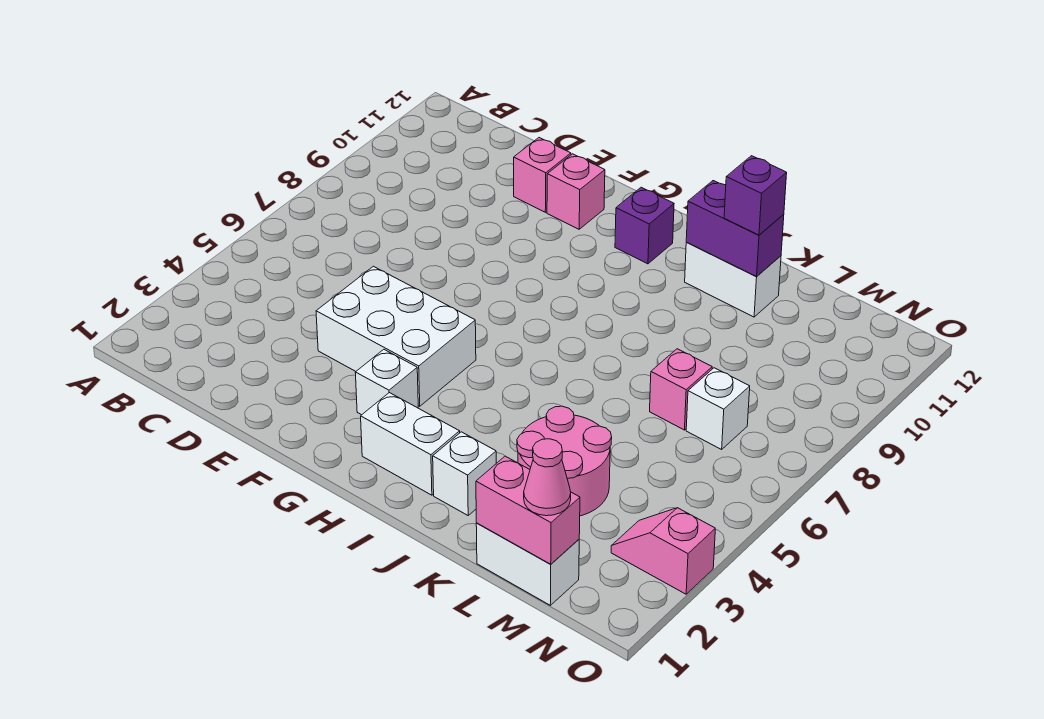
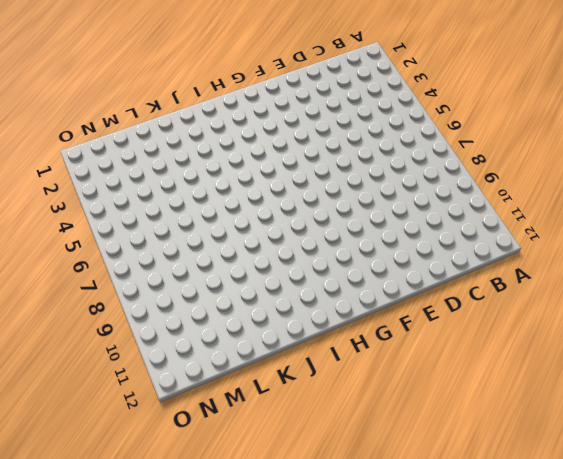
none -> white brick E4:G5 level 1
none -> pink brick E11 level 1
none -> pink brick F11 level 1

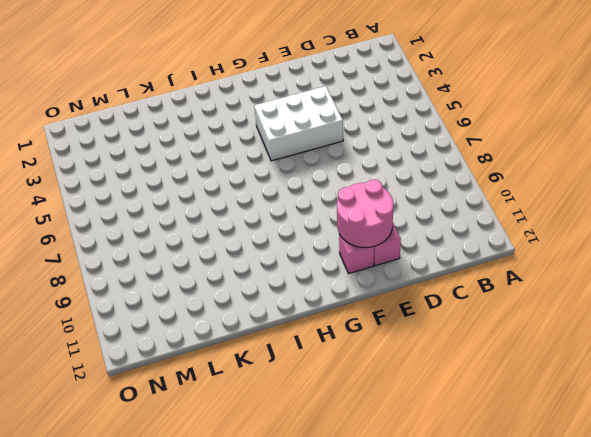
pink round brick E10:F11 level 2 -> pink round brick K3:L4 level 1
none -> white brick G3 level 1
none -> white brick H2:I2 level 1
none -> purple brick H11 level 1

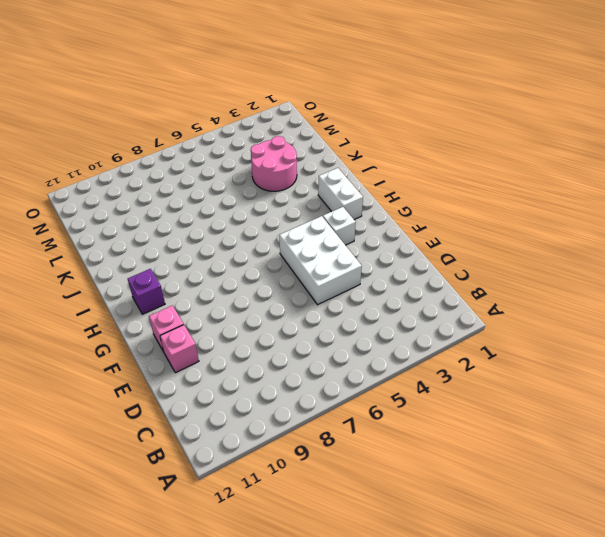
none -> white brick J2 level 1
none -> white brick J11:K11 level 1
none -> white brick L1:M1 level 1

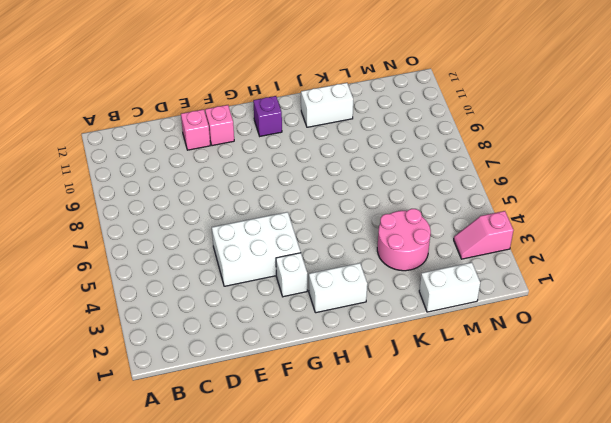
none -> white brick J2 level 1
none -> pink brick L7 level 1
none -> white brick M7 level 1

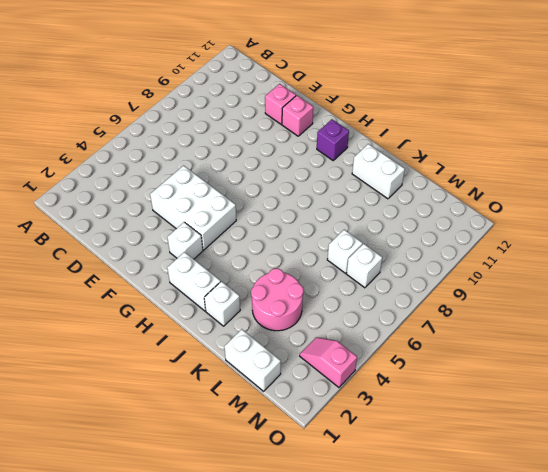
white brick L7 level 1 -> pink brick L7 level 1
none -> purple brick J11:K11 level 2
none -> pink brick L1:M1 level 2
none -> purple brick K11 level 3

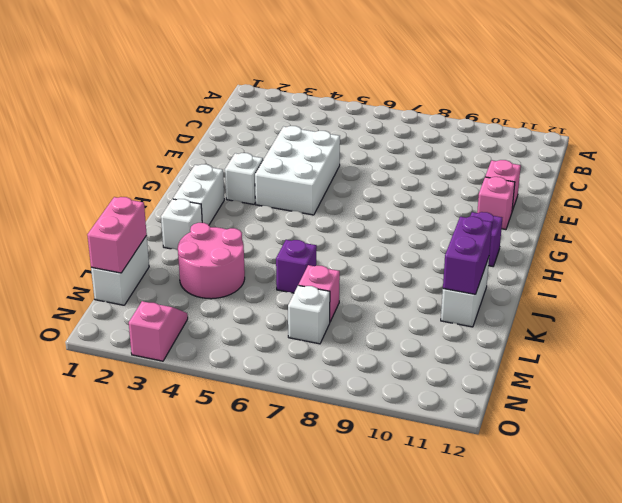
purple brick K6 level 1 -> purple brick K11 level 3
none -> pink cone M1 level 3

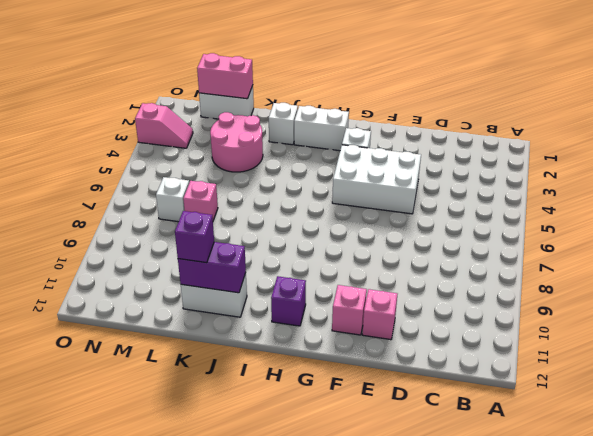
none -> pink cone M1 level 3

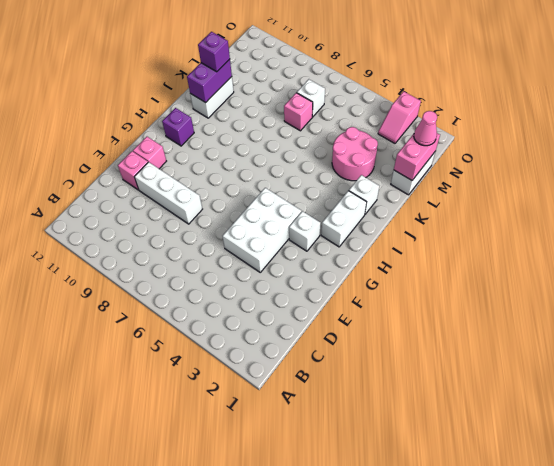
white brick E8:E10 level 1 -> none

